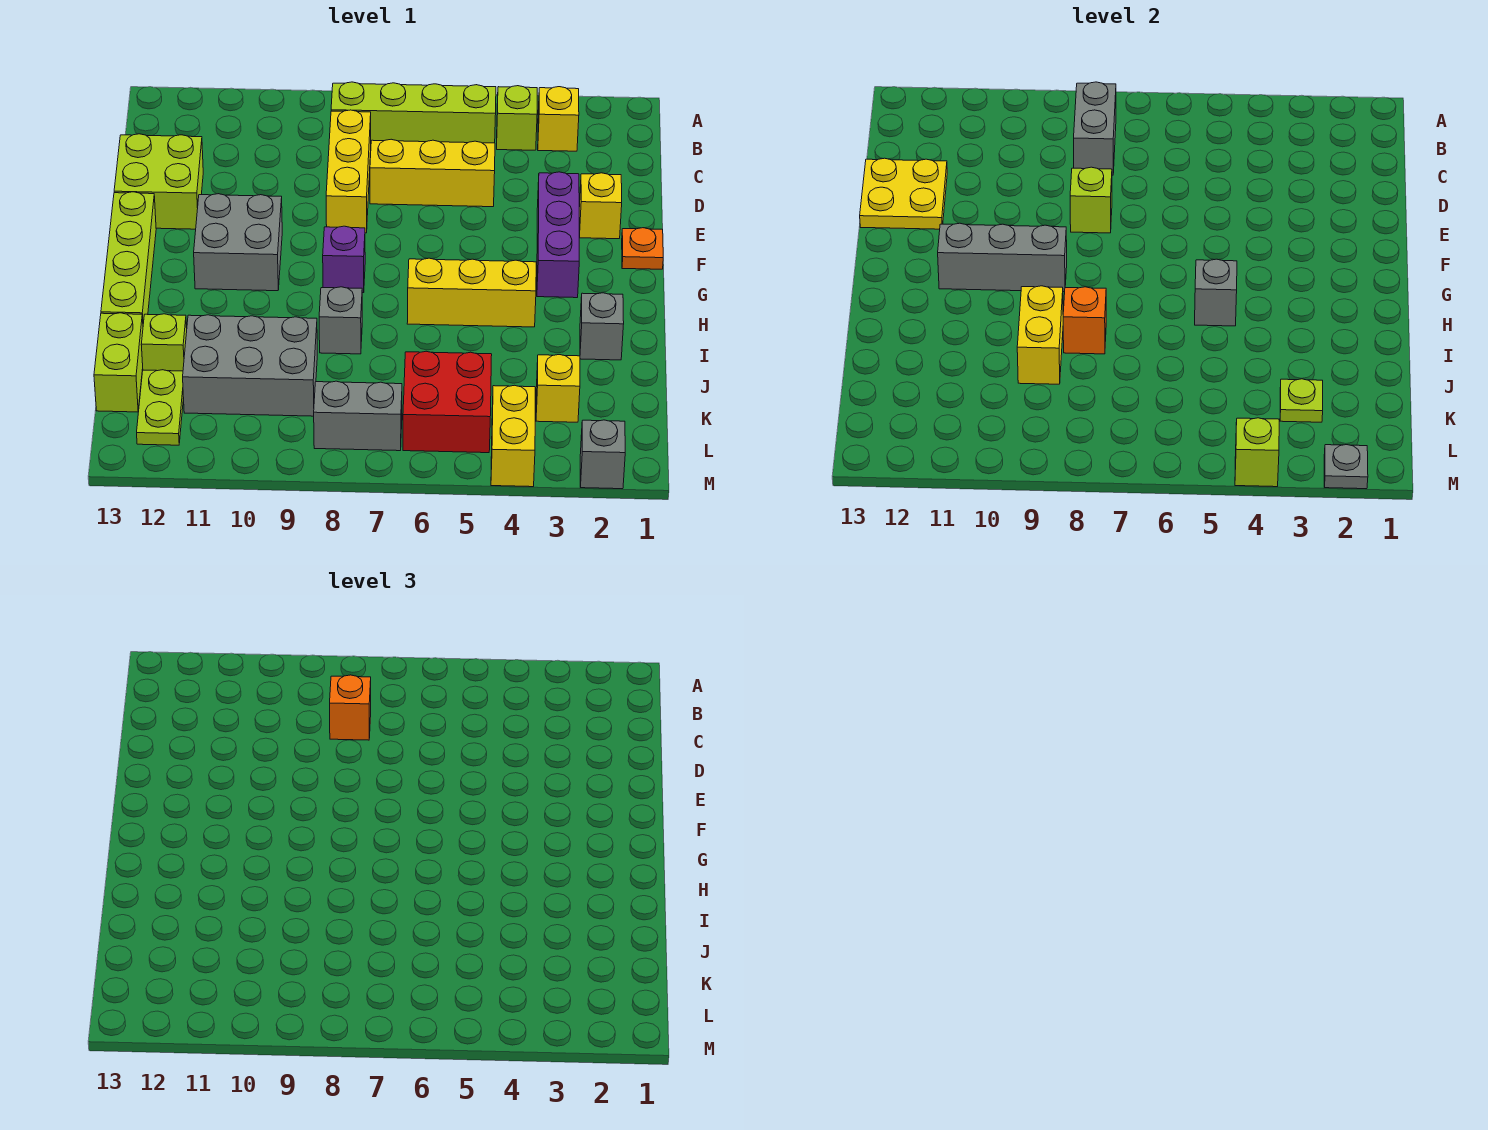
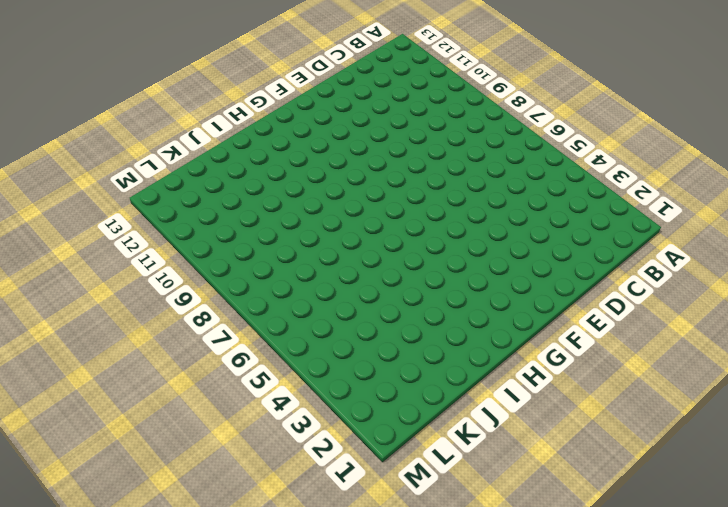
none -> yellow brick B3 level 1
none -> lime brick B4 level 1
none -> lime brick B5:B8 level 1
none -> yellow brick C8:E8 level 1

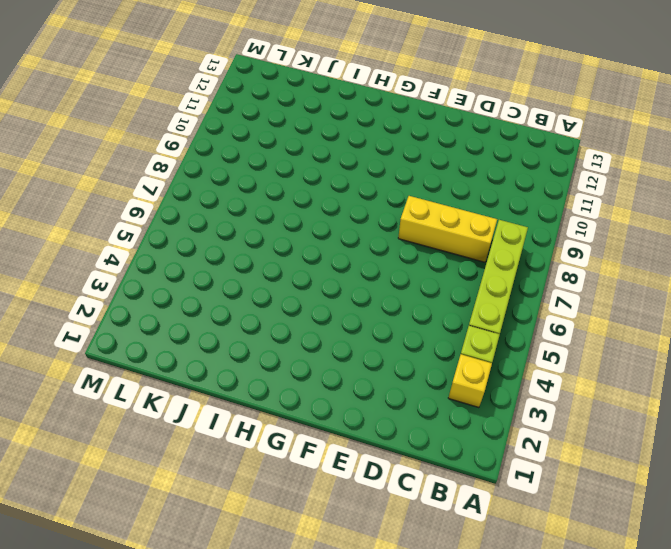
none -> yellow brick D5:D7 level 1
none -> lime brick D12:E13 level 1
none -> yellow brick E2 level 1
none -> purple brick E3:G3 level 1

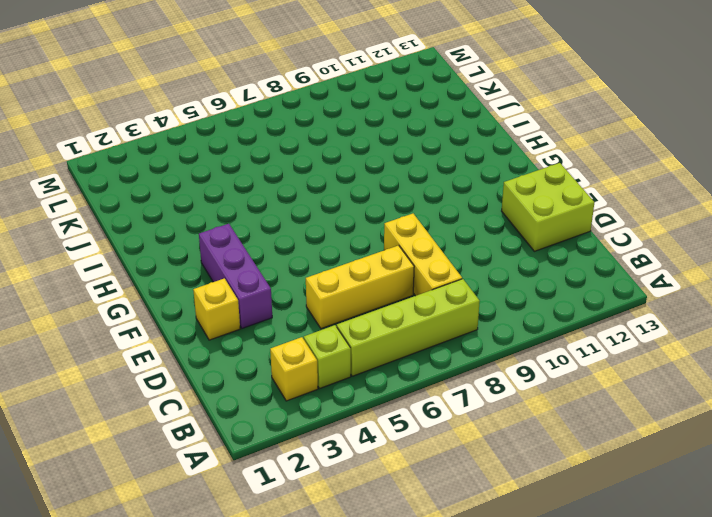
none -> orange plate F1 level 1
none -> grey brick F10:G11 level 1
none -> lime brick F13:I13 level 1
none -> purple brick G8 level 1

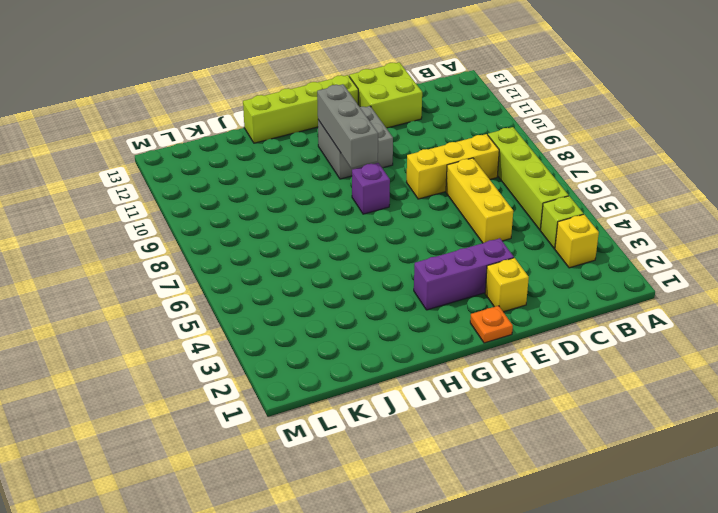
none -> yellow brick H4:H6 level 1
none -> grey brick I2 level 1
none -> grey brick I8 level 1
none -> grey brick J9:K11 level 1

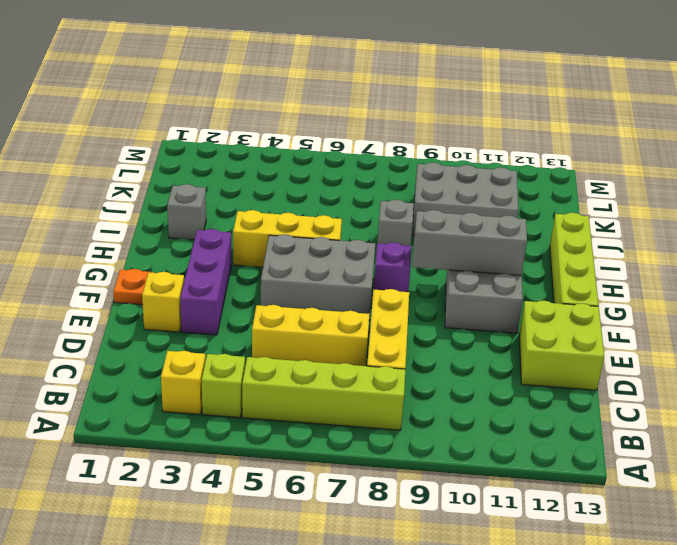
grey brick F5:G7 level 1 -> none
none -> lime brick J12 level 1
none -> lime brick J13:K13 level 1
none -> yellow brick K3 level 1
none -> red brick K5:L6 level 1

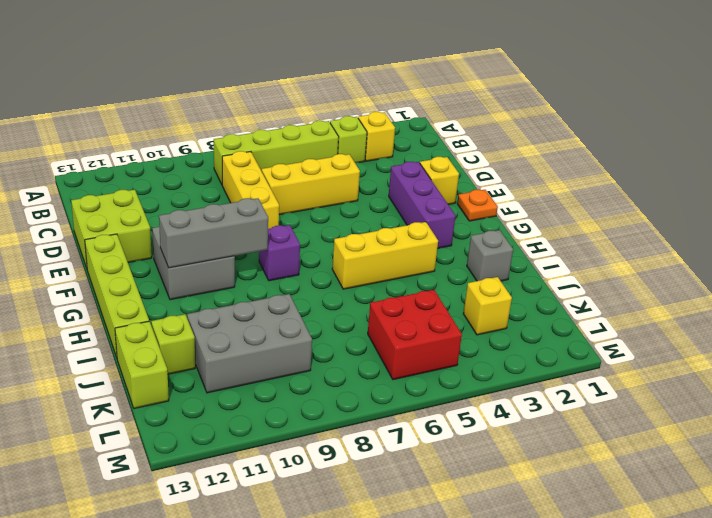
none -> grey brick I8 level 1
none -> lime plate K12:L12 level 1
none -> yellow brick L4:M4 level 1
none -> grey brick L7:L8 level 1

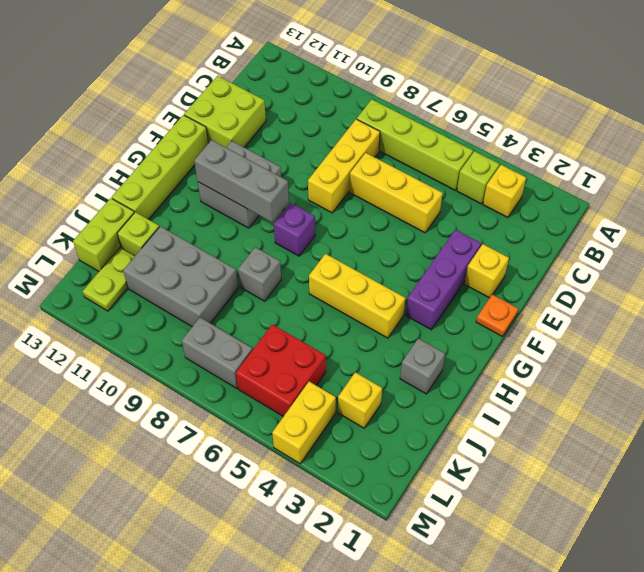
none -> grey brick M2 level 1
none -> grey brick B8:C8 level 2
none -> yellow plate D12:E13 level 2
none -> lime brick E8 level 2

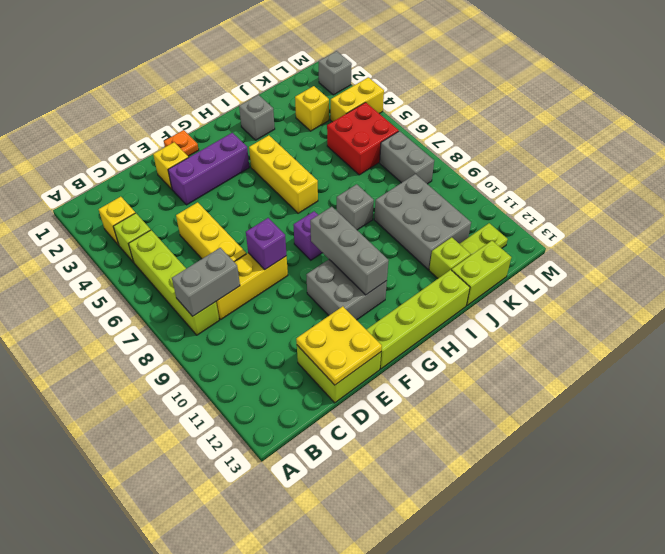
purple brick E8 level 2 -> lime brick E8 level 2
none -> grey brick H5 level 2
none -> orange brick I8 level 2
none -> yellow brick I9:J9 level 2
none -> lime plate K3 level 2

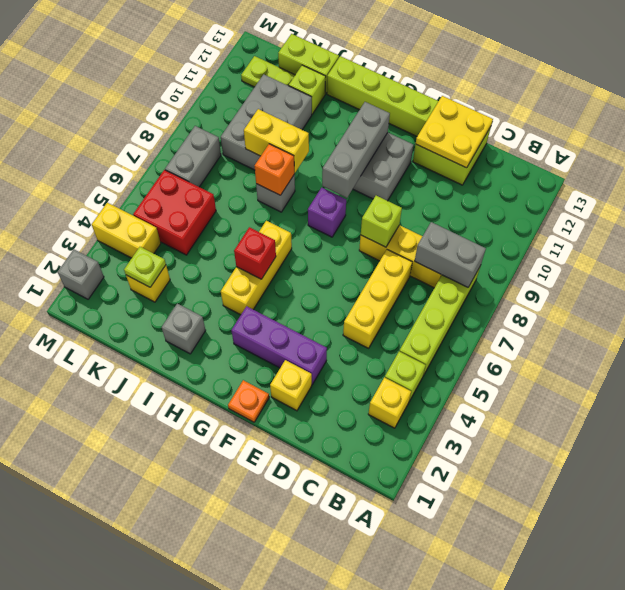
red brick H5 level 2 -> grey brick H5 level 2
none -> grey plate M2 level 2
none -> lime brick M4 level 2
none -> orange brick C8 level 3

